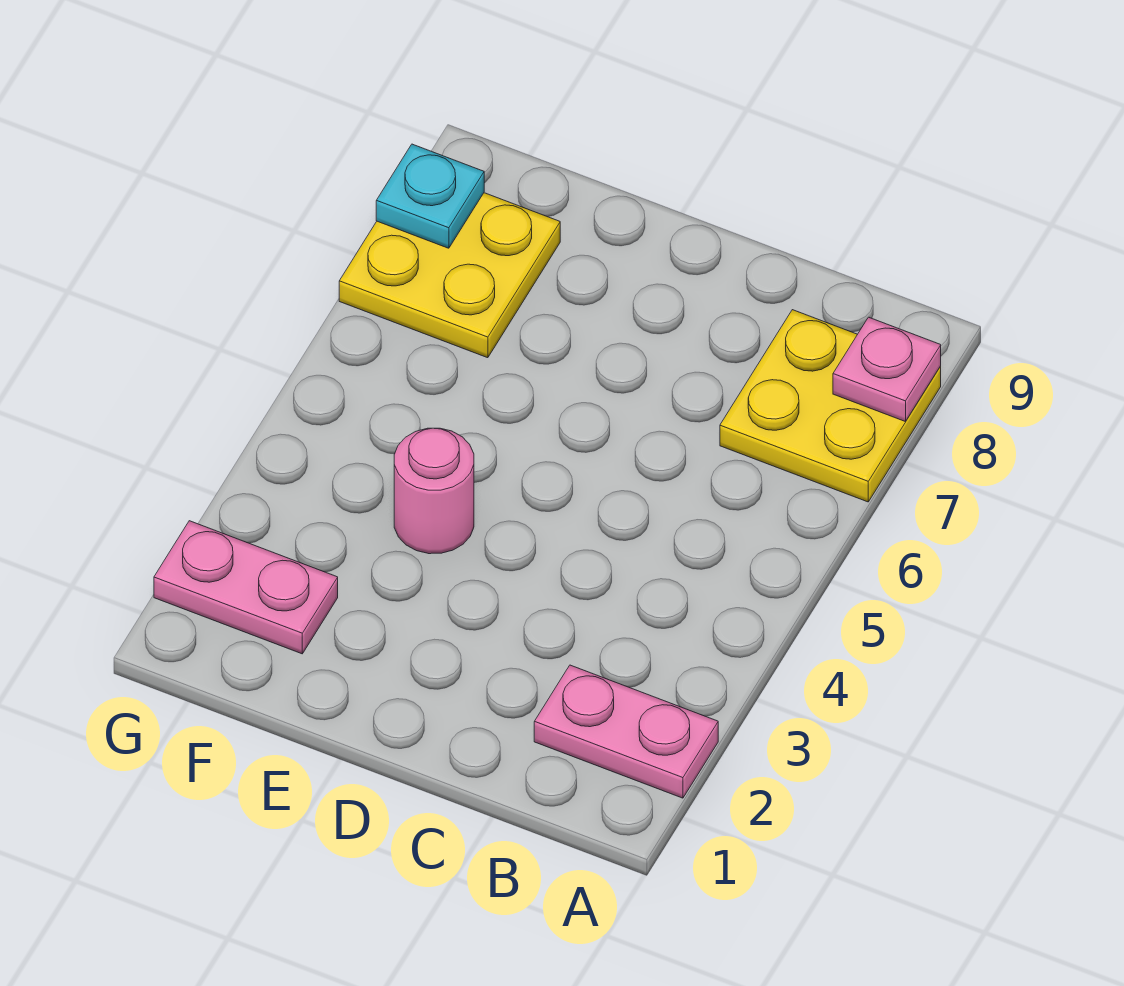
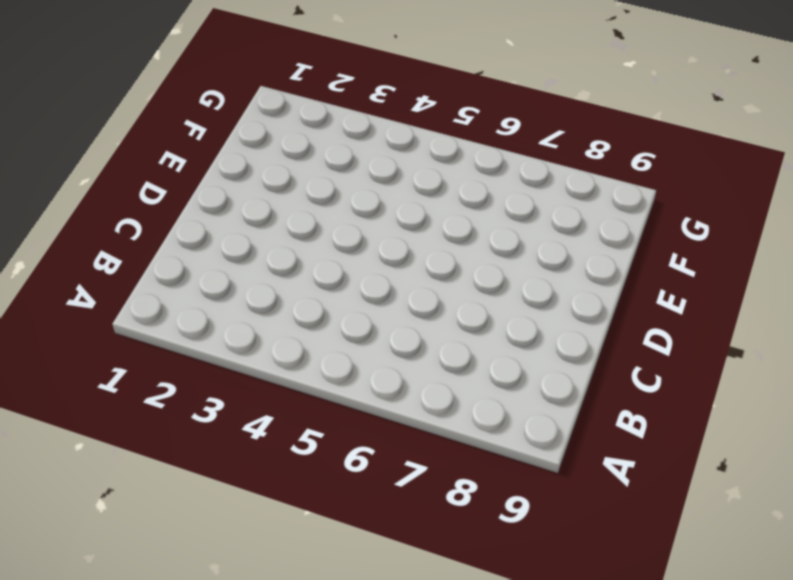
none -> pink plate A2:B2 level 1
none -> yellow plate A7:B8 level 1

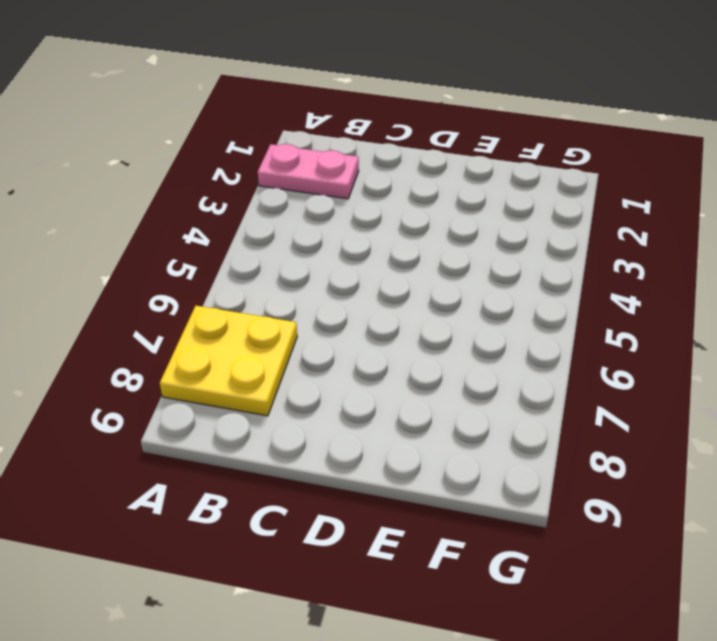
none -> pink round brick E4 level 1
none -> pink plate F2:G2 level 1

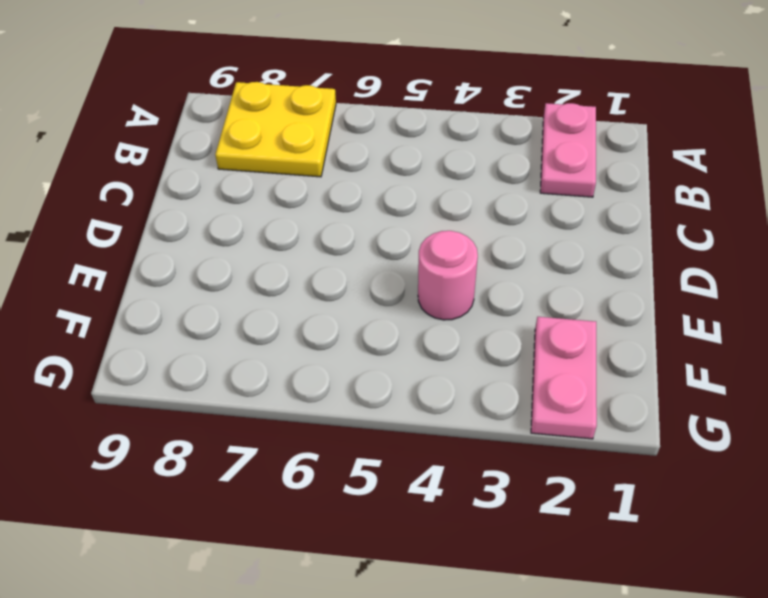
none -> yellow plate F7:G8 level 1
none -> pink plate A8 level 2

